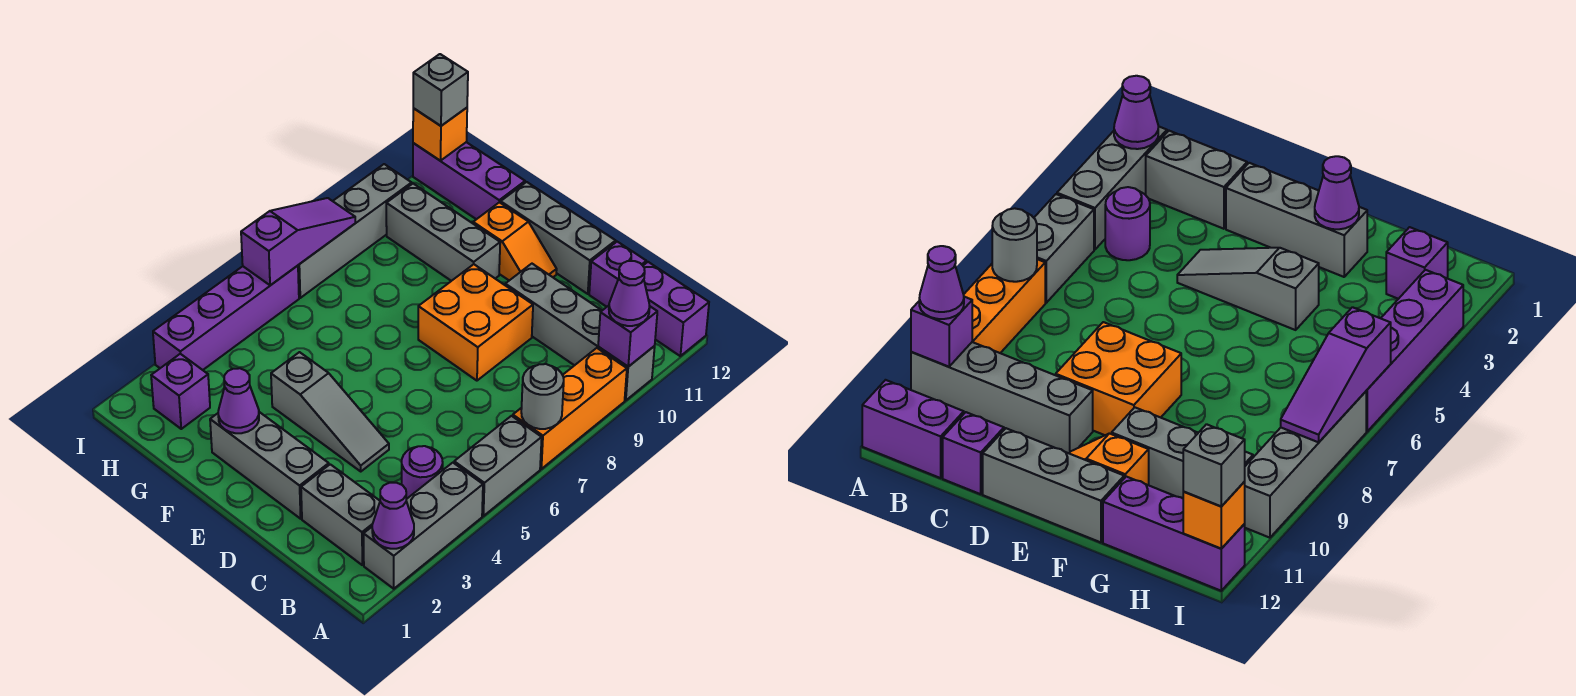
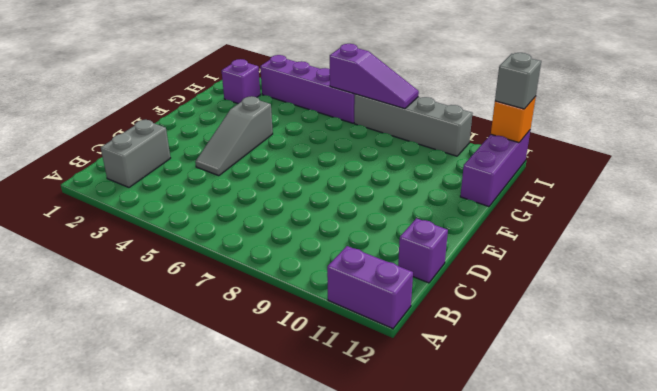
purple brick A11:A12 level 1 -> purple brick A12:B12 level 1
none -> grey brick A2:A4 level 1
none -> grey brick A5:A6 level 1
none -> orange brick A7:A9 level 1

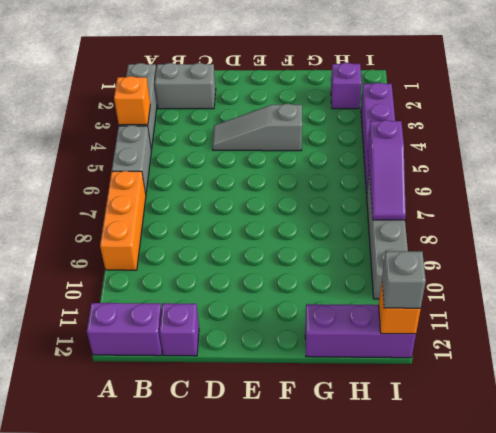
orange brick A4 level 2 -> none
none -> grey brick A10:D10 level 1
none -> purple round brick B4 level 1
none -> grey brick D2:F2 level 1

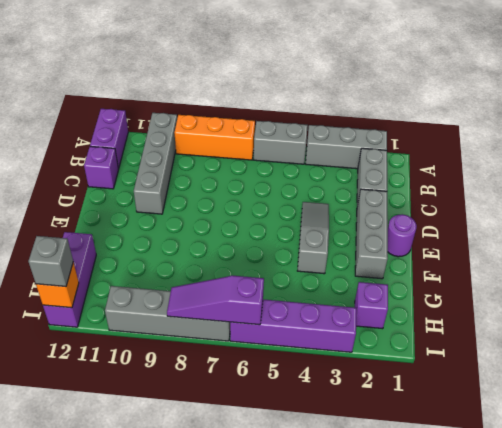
purple round brick E1 level 1 -> purple round brick B4 level 1
none -> orange brick D8:E9 level 1
none -> grey brick D12:F12 level 1
none -> orange slope E11:F11 level 1 top F

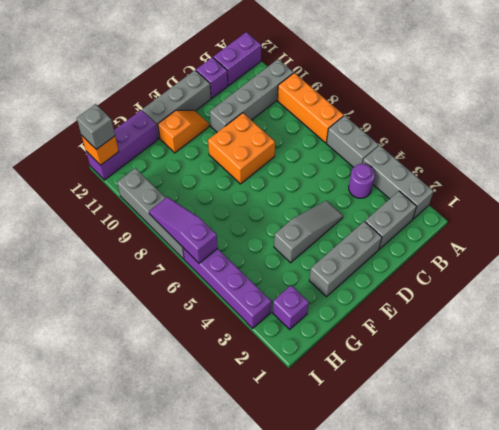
none -> grey brick F10:H10 level 1
none -> purple cone A2 level 2
none -> grey round brick A7 level 2

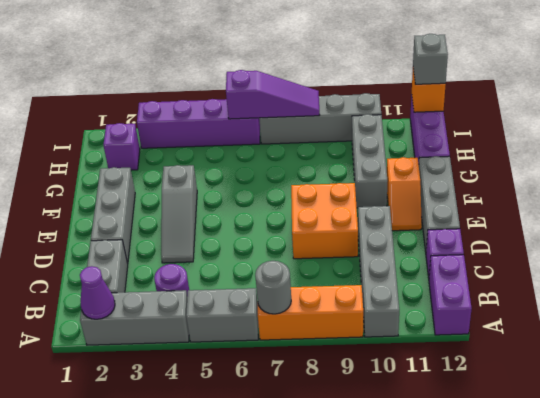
none -> purple brick A10 level 2
none -> purple cone F2 level 2
none -> purple cone A10 level 3

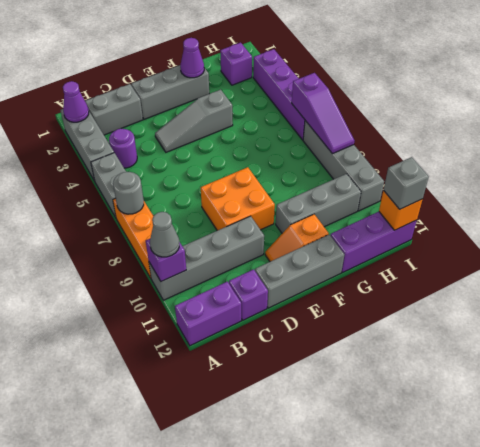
grey cone A10 level 3 -> purple cone A10 level 3

